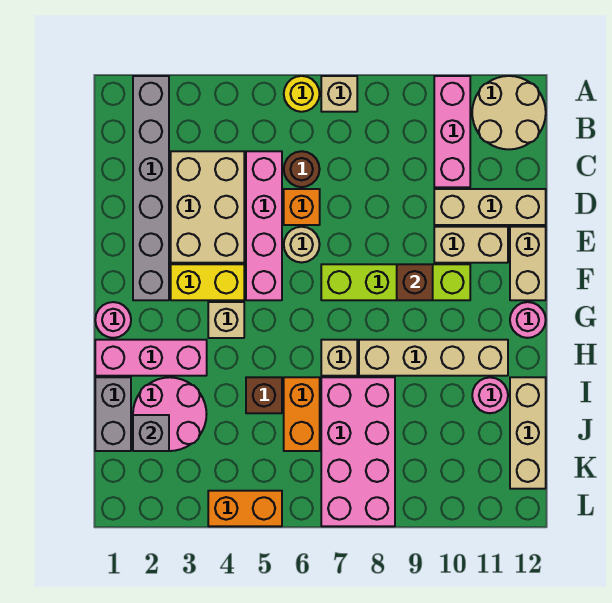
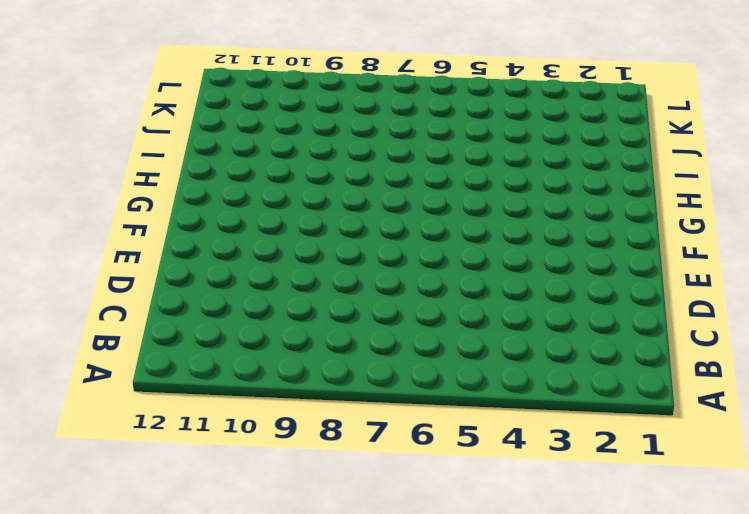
none -> grey brick A2:F2 level 1
none -> yellow round brick A6 level 1
none -> tan brick A7 level 1
none -> pink brick A10:C10 level 1

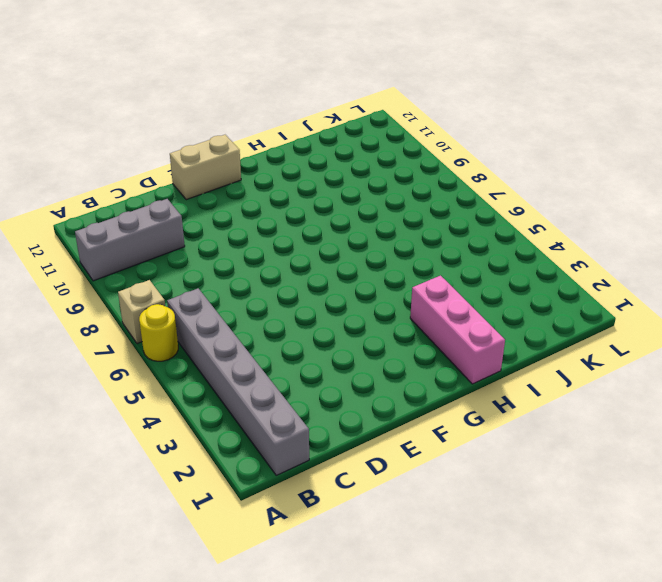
grey brick A10:C10 level 1 -> pink brick A10:C10 level 1
grey brick B1:B6 level 1 -> grey brick A2:F2 level 1
none -> tan round brick A11:B12 level 1
none -> tan brick C3:E4 level 1
none -> pink brick C5:F5 level 1
none -> brown round brick C6 level 1

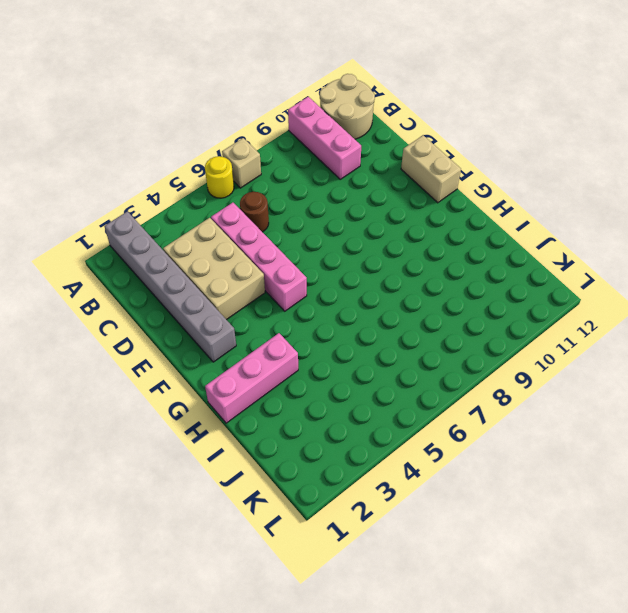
none -> orange brick D6 level 1
none -> tan brick D10:D12 level 1
none -> tan round brick E6 level 1
none -> tan brick E10:E11 level 1

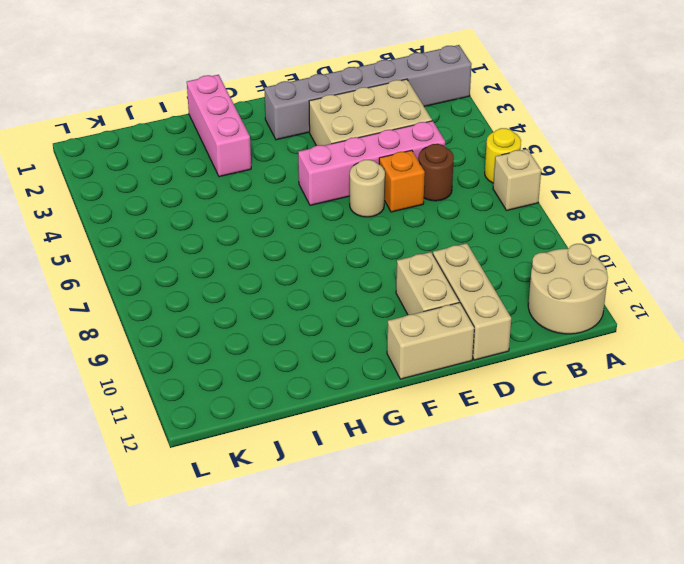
none -> pink brick A10:C10 level 1
none -> yellow brick F3:F4 level 1
none -> lime brick F7:F10 level 1
none -> pink round brick G1 level 1

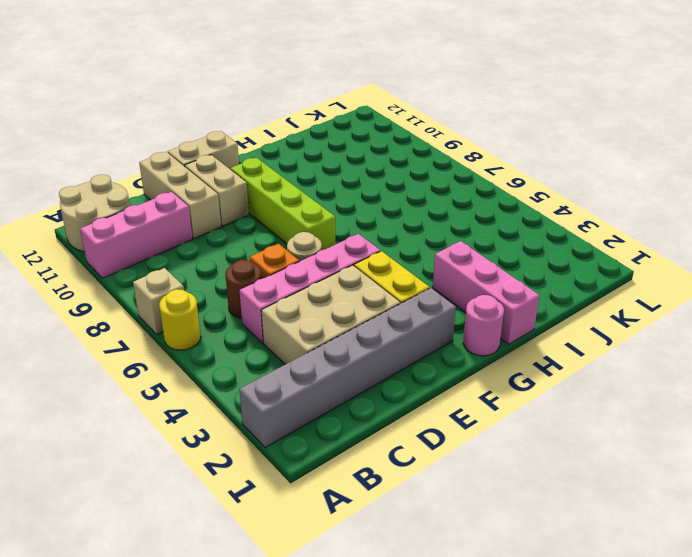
none -> tan brick G4 level 1
none -> pink round brick G12 level 1
none -> tan brick H7 level 1
none -> tan brick H8:H11 level 1

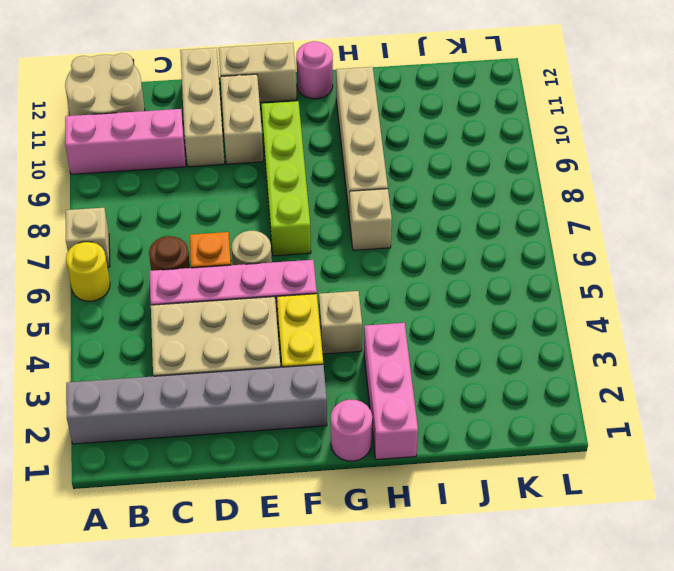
none -> grey brick I1:J1 level 1
none -> pink round brick I2:J3 level 1
none -> brown brick I5 level 1
none -> orange brick I6:J6 level 1

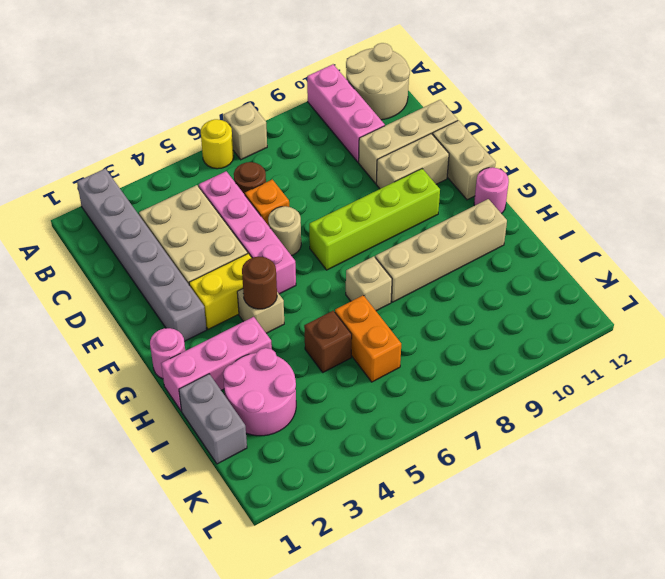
brown round brick G4 level 2 -> none
none -> pink brick I7:L8 level 1
none -> pink round brick I11 level 1
none -> tan brick I12:K12 level 1
none -> orange brick L4:L5 level 1

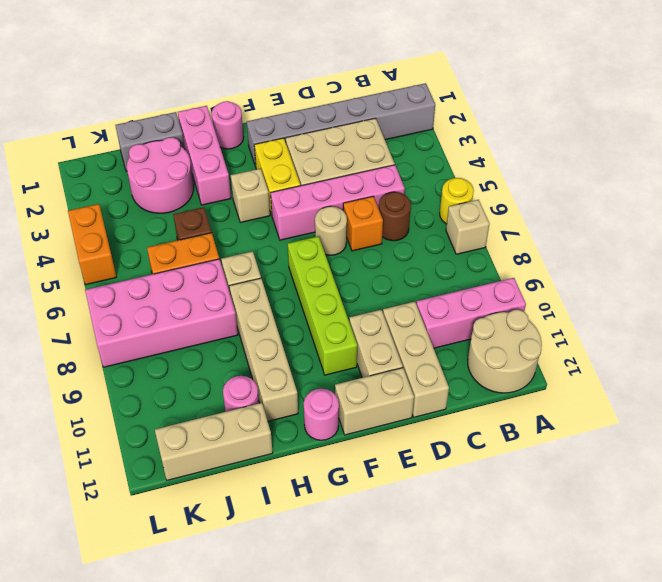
none -> brown brick F9 level 2
none -> grey brick J2 level 2

